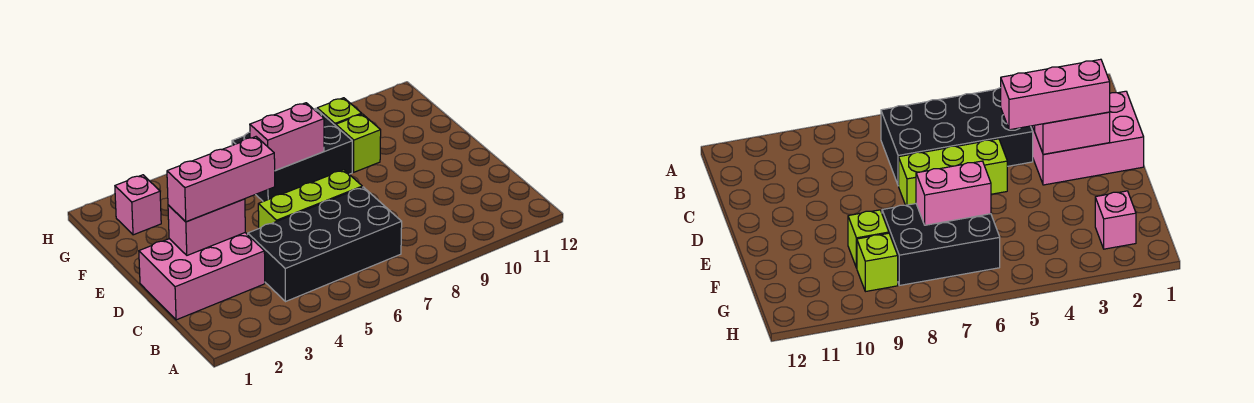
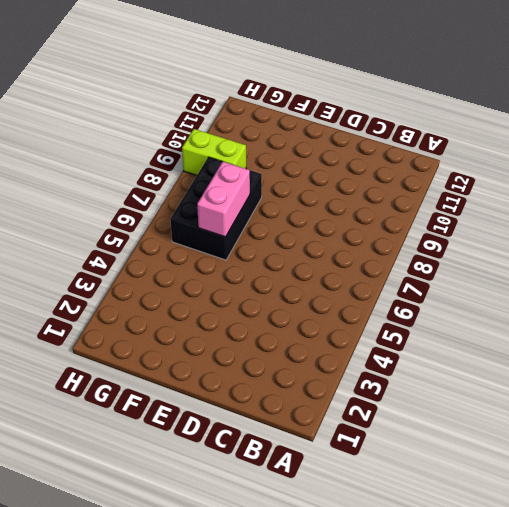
lime brick G9:H9 level 1 -> lime brick G9 level 1
none -> black brick B4:C7 level 1
none -> pink brick C1:D3 level 1

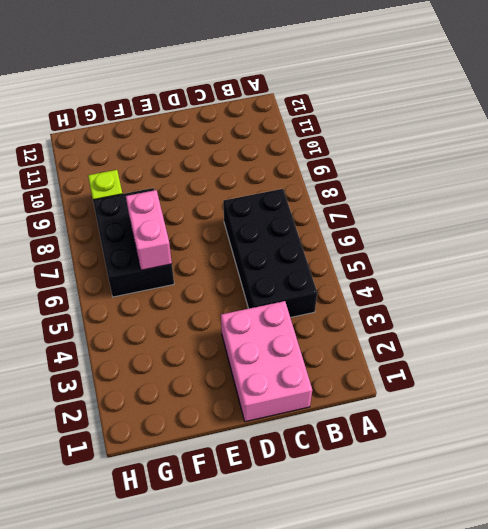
none -> lime brick D5:D7 level 1
none -> lime brick F9 level 1

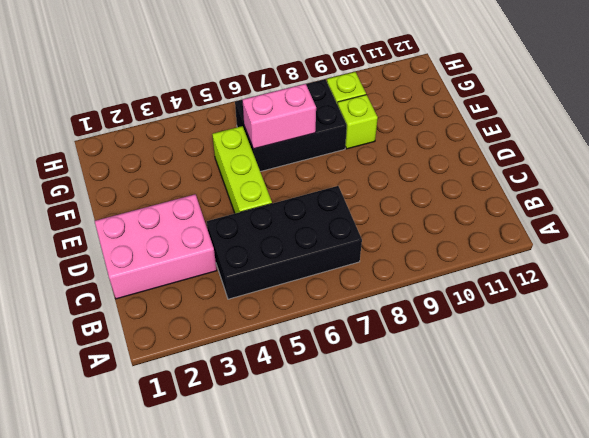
lime brick D5:F5 level 1 -> lime brick D5:D7 level 1
none -> pink brick G2 level 1
none -> pink brick D2:D3 level 2

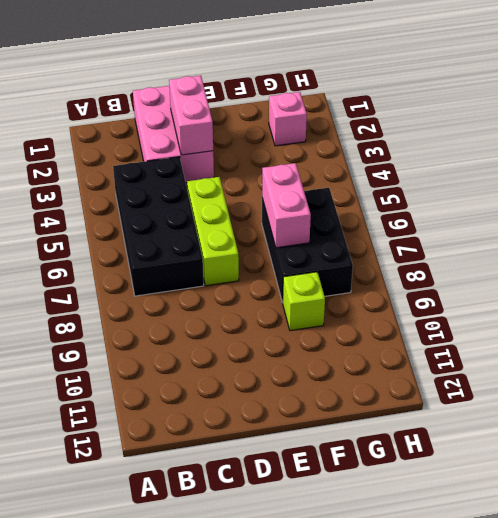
none -> lime brick G9 level 1
none -> pink brick D2:D4 level 3

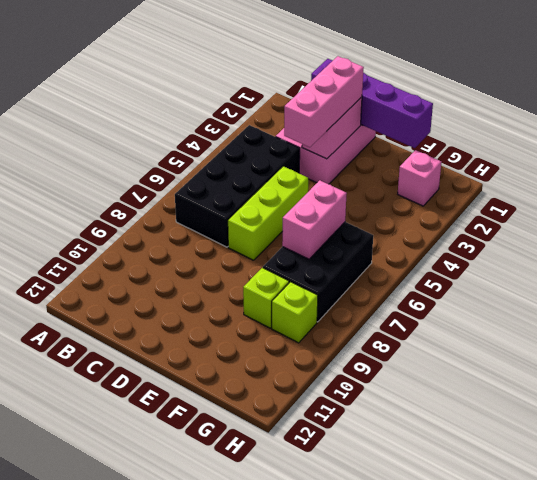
purple brick C1:F1 level 2 -> none

